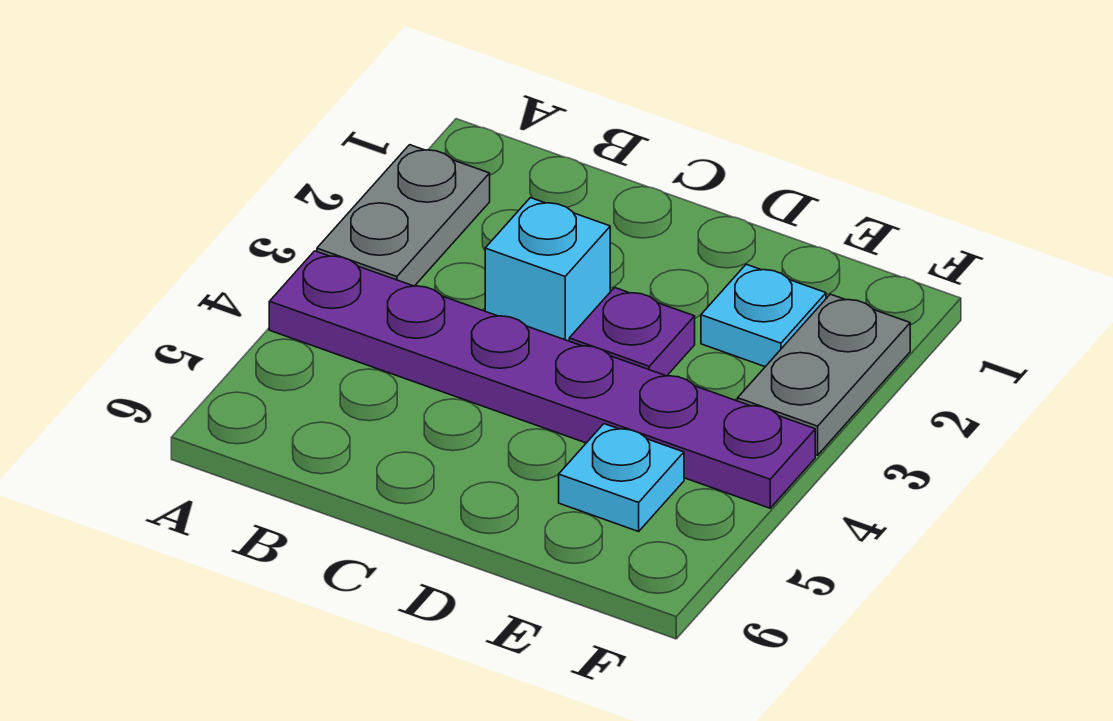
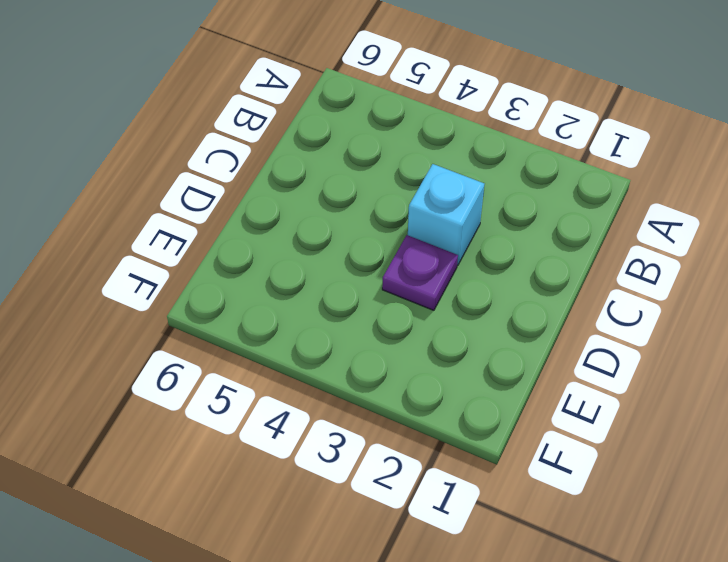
none -> grey plate A2:A3 level 1
none -> purple plate A4:F4 level 1

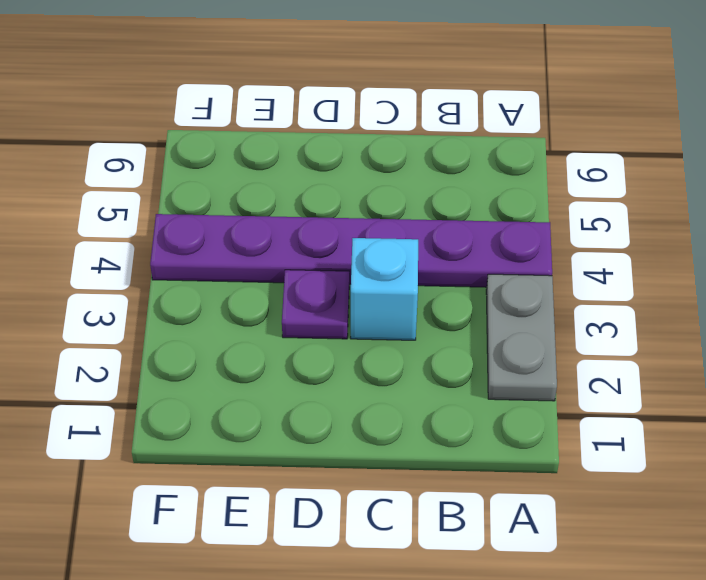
none -> cyan plate E2 level 1
none -> cyan plate E5 level 1

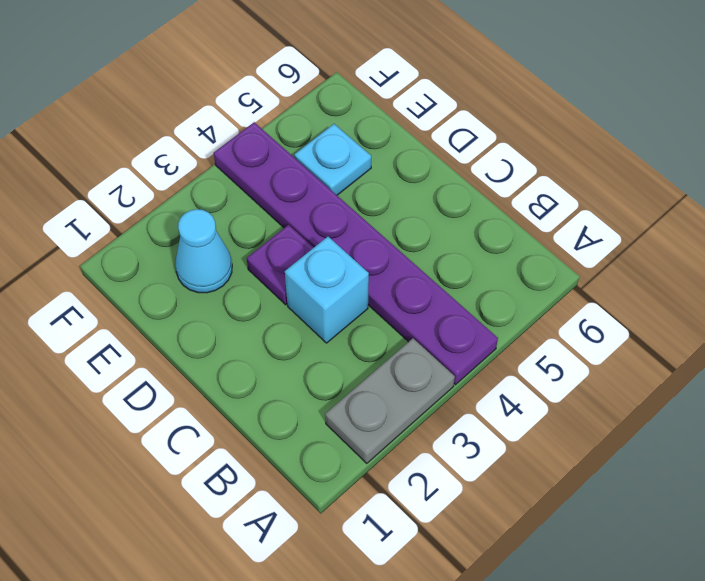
cyan cone E2 level 1 -> cyan plate E2 level 1
none -> grey plate F2:F3 level 1

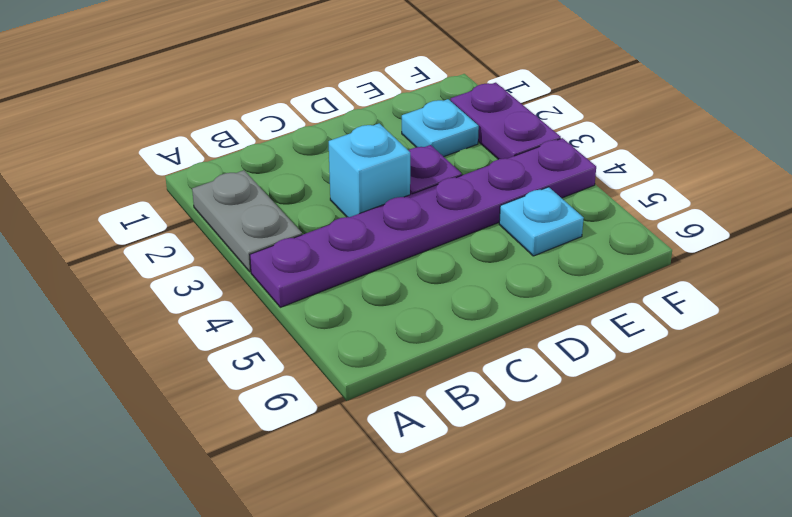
purple plate F2:F3 level 1 -> grey plate F2:F3 level 1

